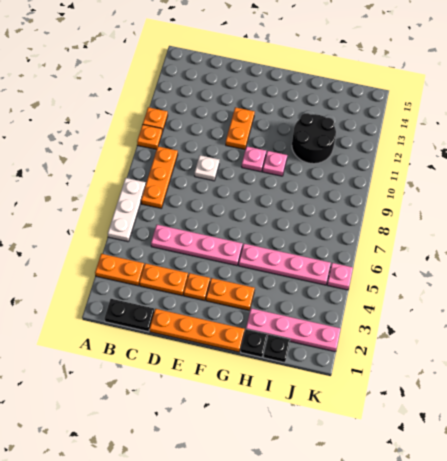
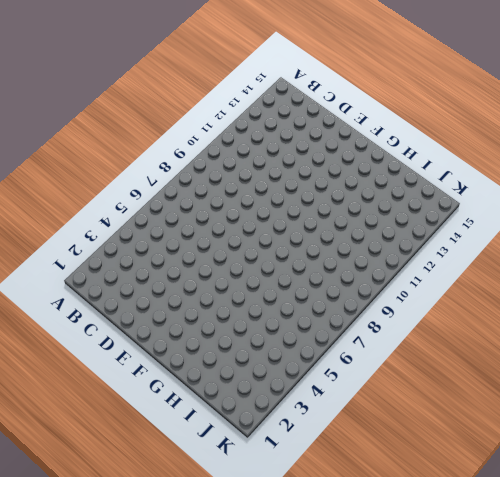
none -> orange plate A3:B3 level 1
none -> white plate A5:A7 level 1
none -> orange plate A10 level 1

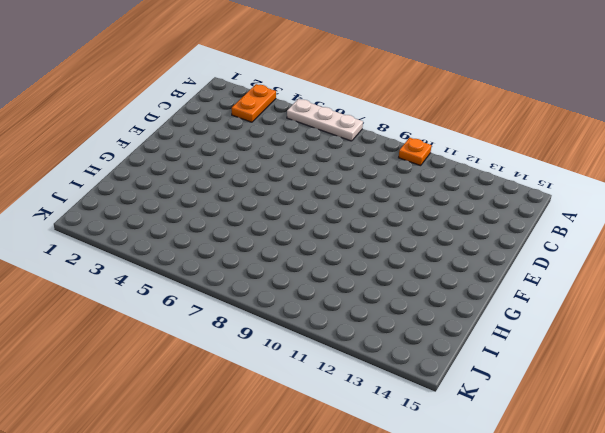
none -> orange plate A11 level 1
none -> black plate B1:C1 level 1
none -> orange plate B7:B9 level 1

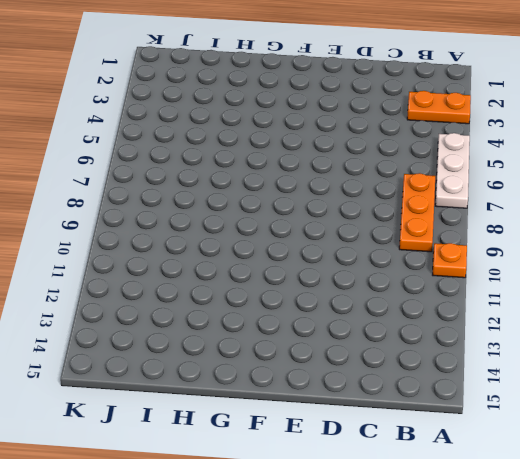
none -> orange plate A11 level 1
none -> black plate B1:C1 level 1
none -> orange plate C3:D3 level 1

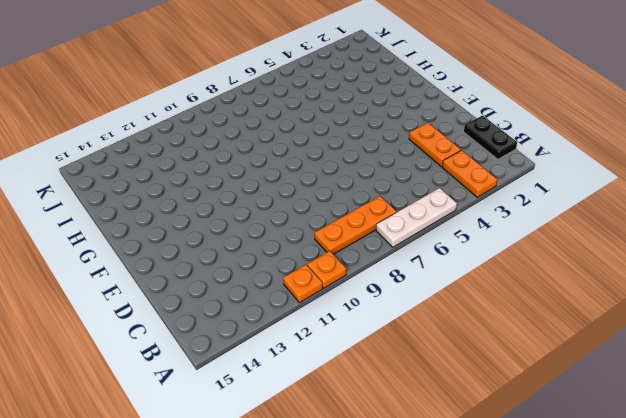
none -> pink plate C5:F5 level 1
none -> orange plate D1:G1 level 1
none -> white plate D9 level 1

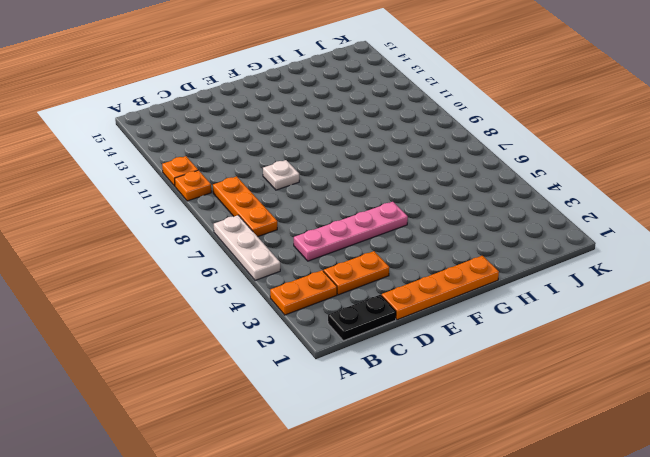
none -> orange plate E3 level 1
none -> orange plate E11:E12 level 1
none -> orange plate F3:G3 level 1

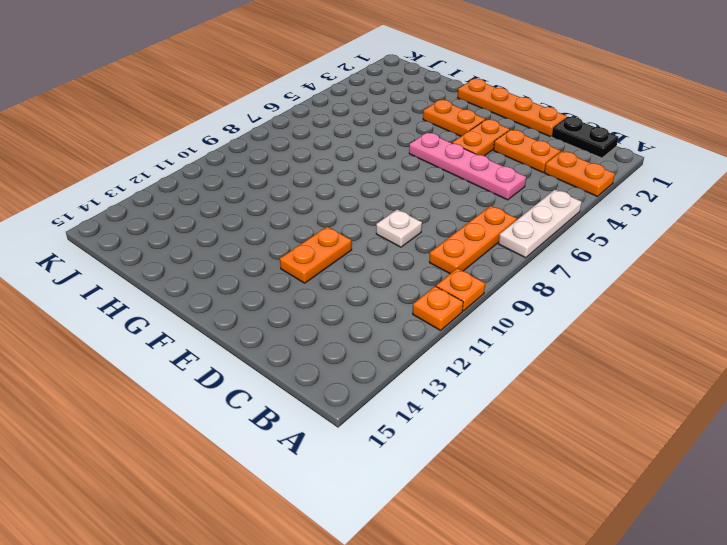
orange plate E3:E4 level 1 -> orange plate E3 level 1
none -> pink plate F10 level 1
none -> pink plate G5:J5 level 1
none -> pink plate G10 level 1

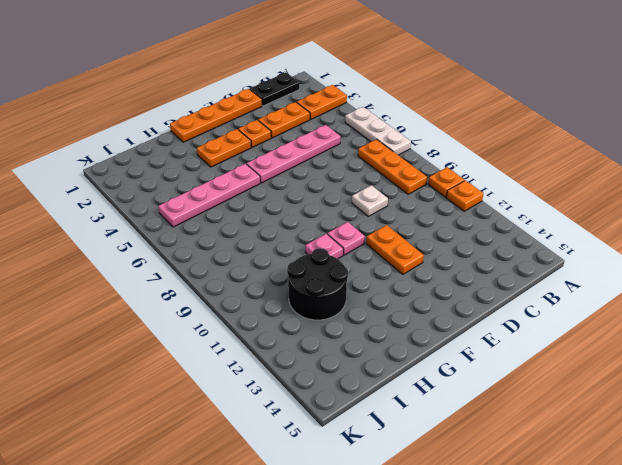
none -> black plate H1 level 1
none -> pink plate H2:K2 level 1
none -> black plate I1 level 1

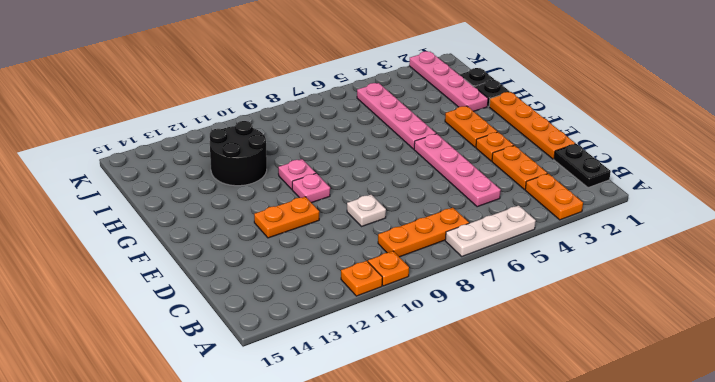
none -> pink plate K5 level 1

